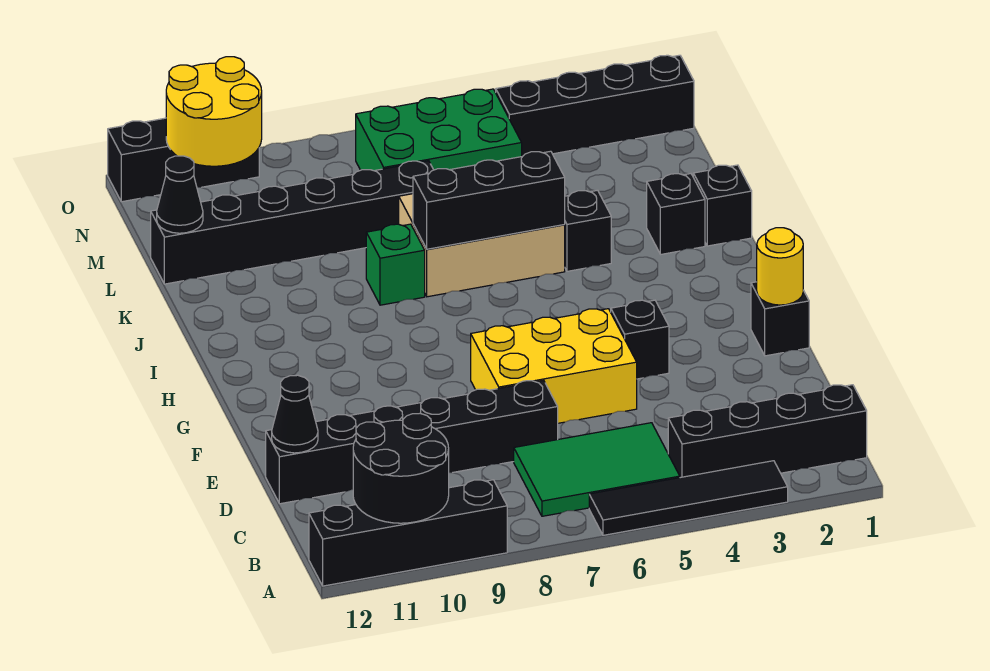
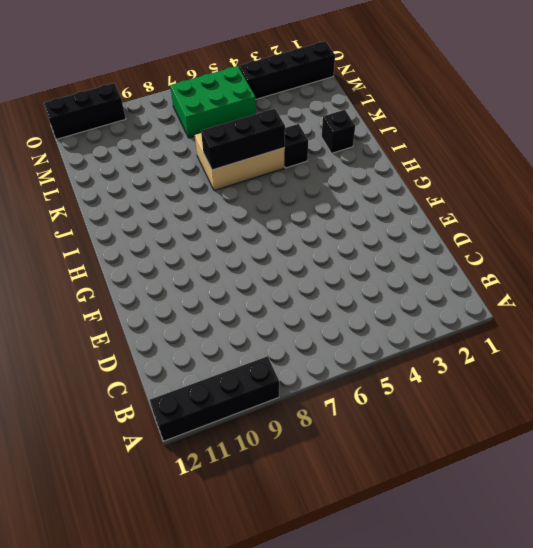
none -> black tile A3:A6 level 1
none -> black brick B1:B4 level 1
none -> green tile B5:C7 level 1

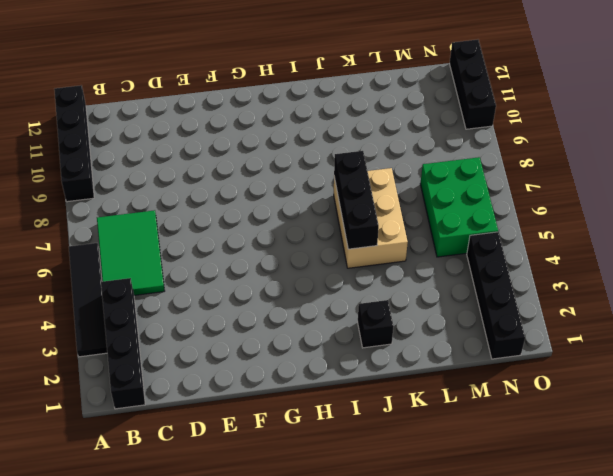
none -> black brick D7:D12 level 1
none -> yellow brick E5:F7 level 1
none -> black brick F1 level 1

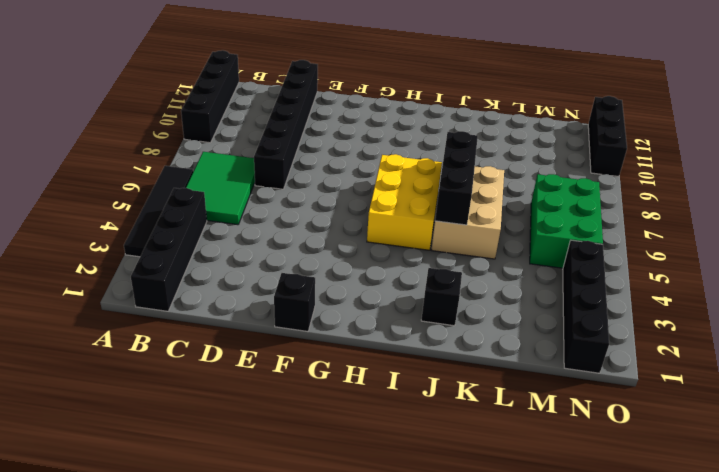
yellow brick H5:I7 level 1 -> yellow brick E5:F7 level 1
none -> black brick F4 level 1
none -> black brick J1 level 1
none -> black brick J4 level 1

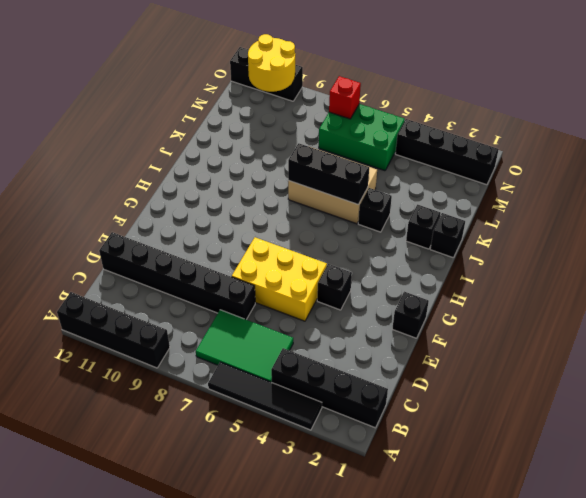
red brick N7 level 2 -> none
none -> green brick J8 level 1
none -> black brick L7:L12 level 1
none -> black round brick A10:B11 level 2

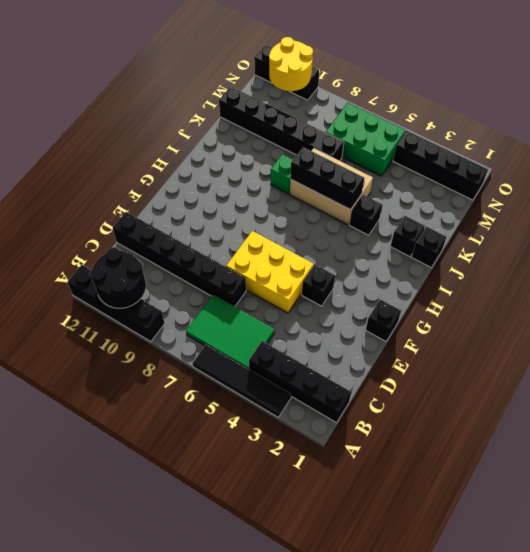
none -> black cone D12 level 2
none -> yellow round brick F1 level 2
none -> black cone L12 level 2

